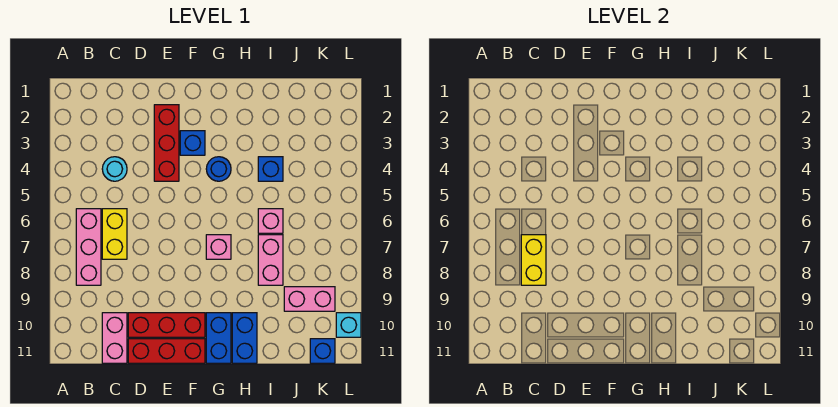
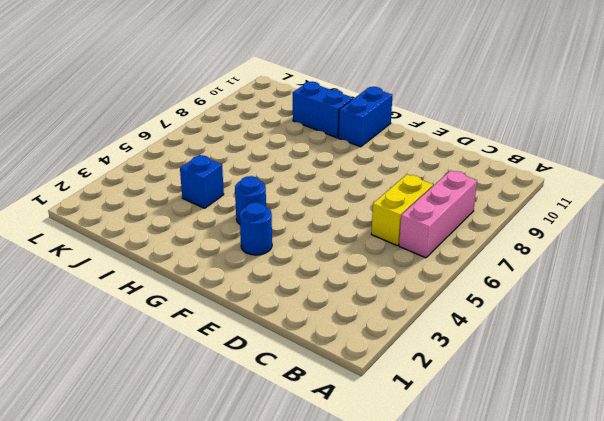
blue round brick F3 level 1 -> blue brick F3 level 1
blue brick H10:I10 level 1 -> blue brick H10:H11 level 1
none -> cyan round brick C4 level 1
none -> pink brick C10:C11 level 1
none -> red brick D10:F10 level 1

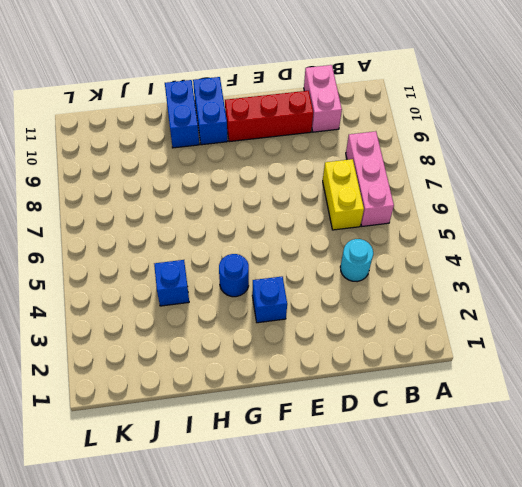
none -> red brick D11:F11 level 1
none -> red brick E2:E4 level 1
none -> pink brick G7 level 1

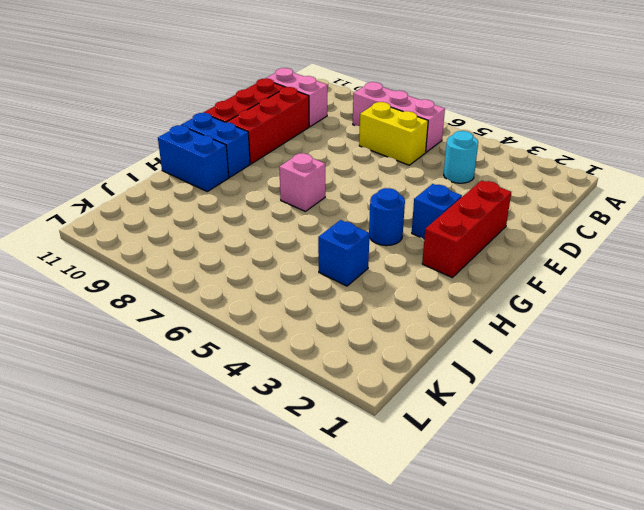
red brick E2:G2 level 1 -> red brick E2:E4 level 1
none -> pink brick I6 level 1
none -> pink brick I7:I8 level 1
none -> pink brick J9:K9 level 1

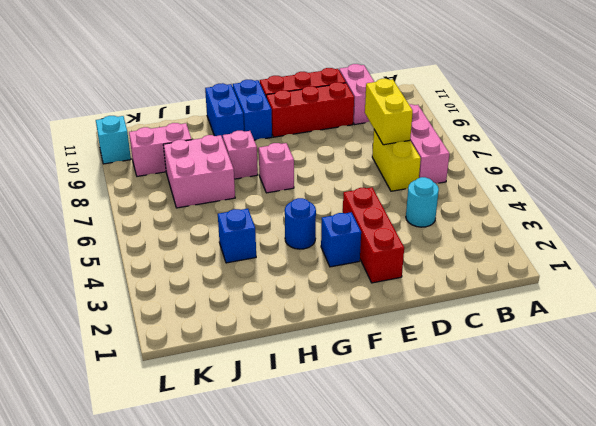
pink brick H8 level 1 -> pink brick I6 level 1
pink brick I7:J8 level 1 -> pink brick I7:I8 level 1
none -> blue brick K11 level 1

